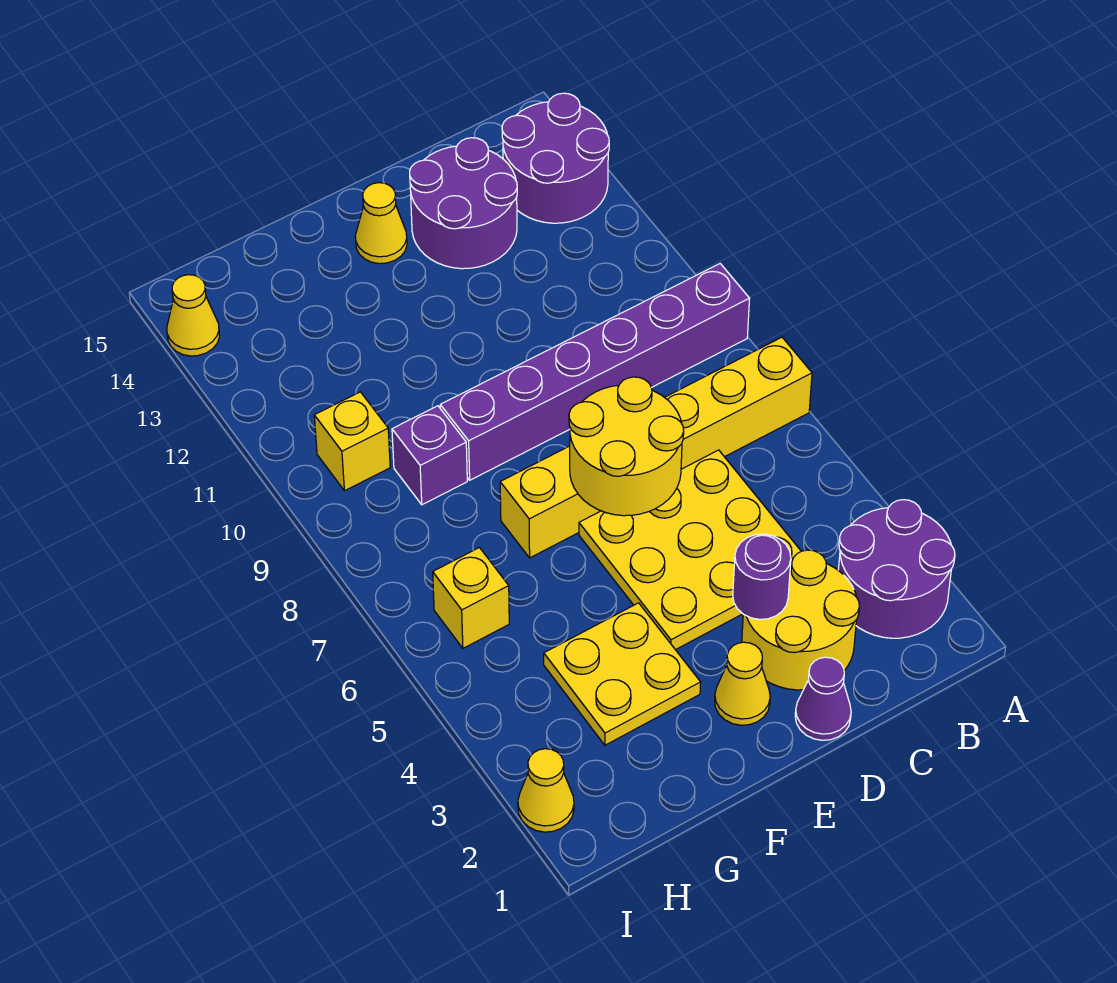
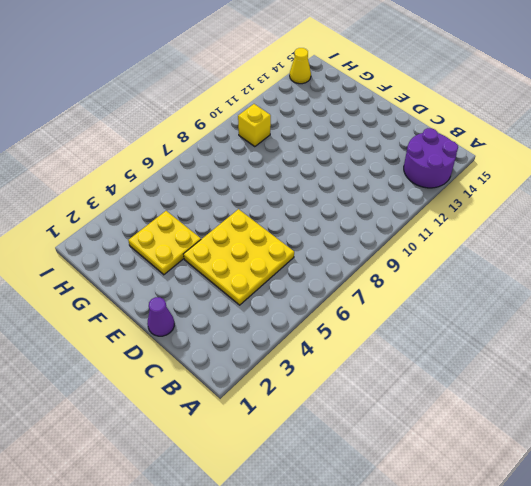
none -> purple round brick A2:B3 level 1
none -> yellow brick A7:F7 level 1
none -> purple brick A9:F9 level 1

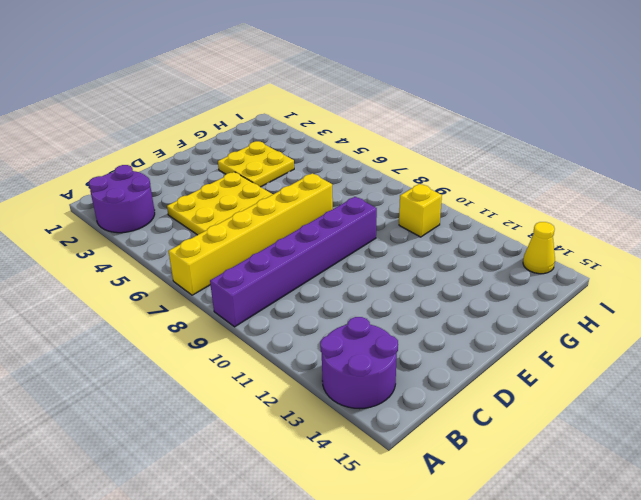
none -> yellow round brick C2:D3 level 1
none -> purple round brick C13:D14 level 1
none -> purple cone D1 level 1

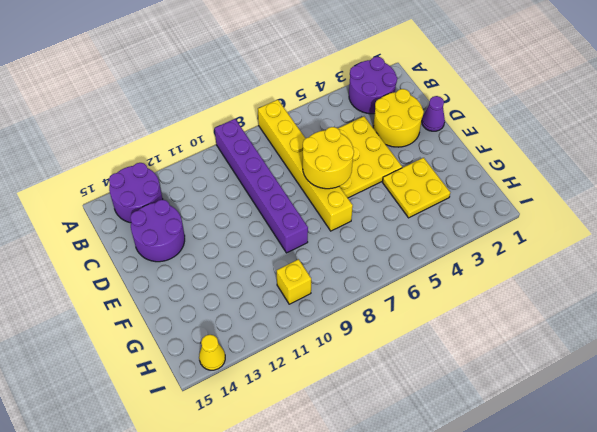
none -> yellow cone E2 level 1
none -> yellow cone E14 level 1
none -> purple brick G9 level 1

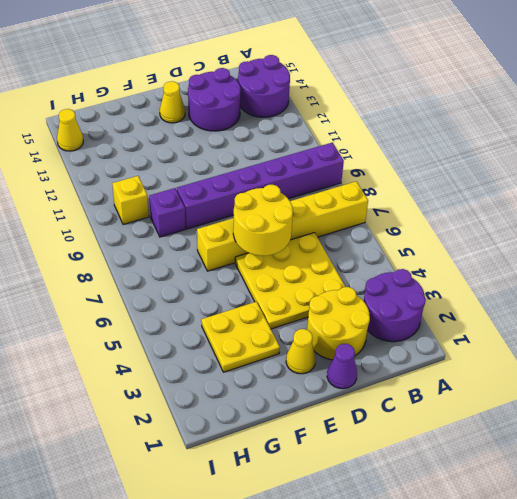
none -> yellow brick H6 level 1
none -> yellow cone I2 level 1
none -> purple round brick D3 level 2

